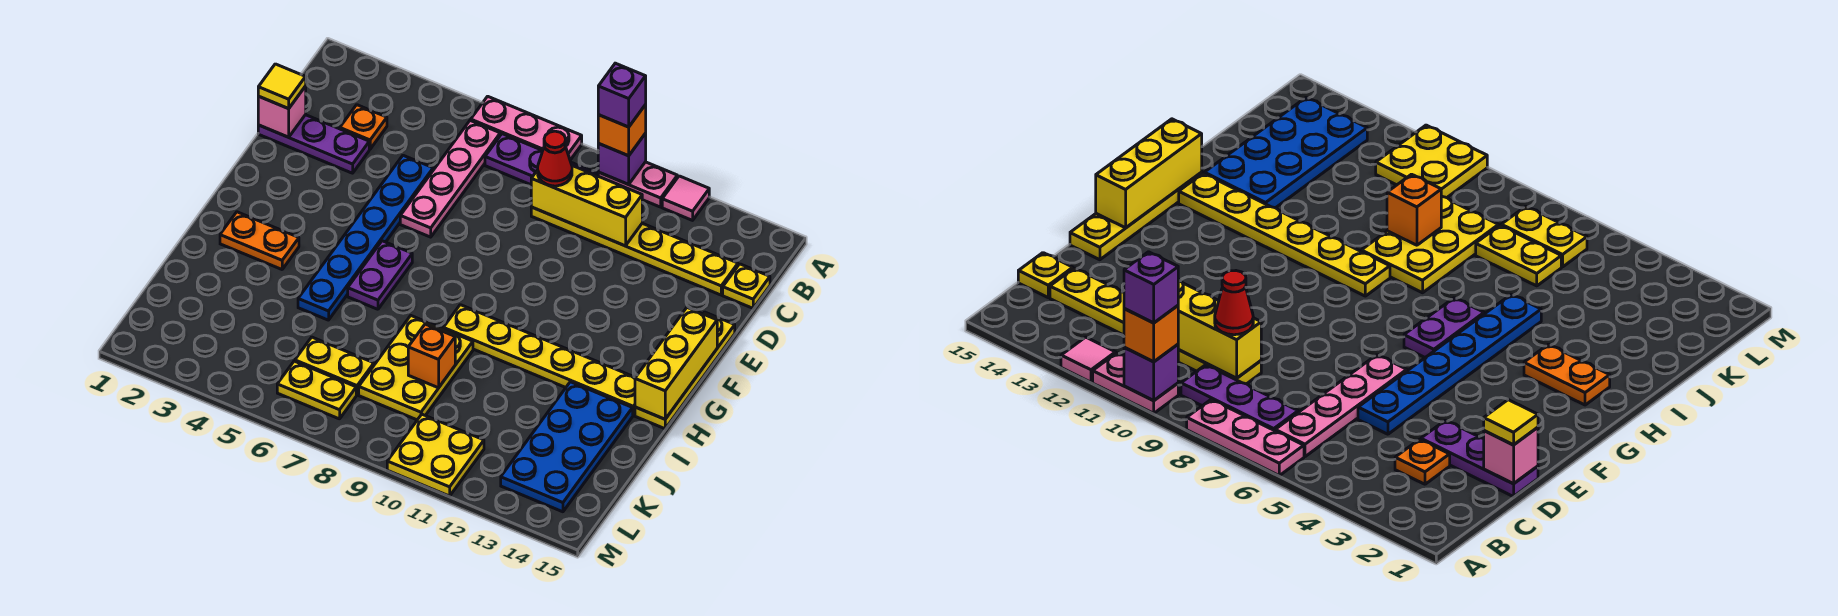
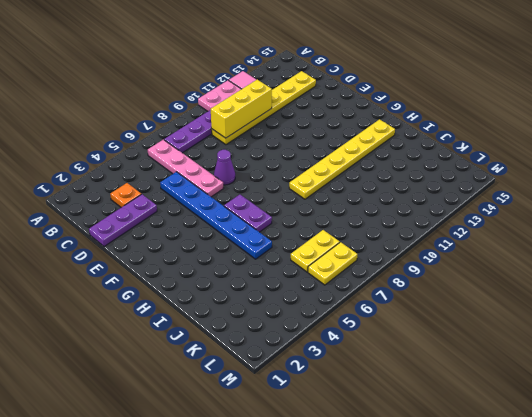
purple cone E7 level 1 -> none
none -> pink plate A6:A8 level 1
none -> yellow plate C15 level 1
none -> yellow plate E15:H15 level 1

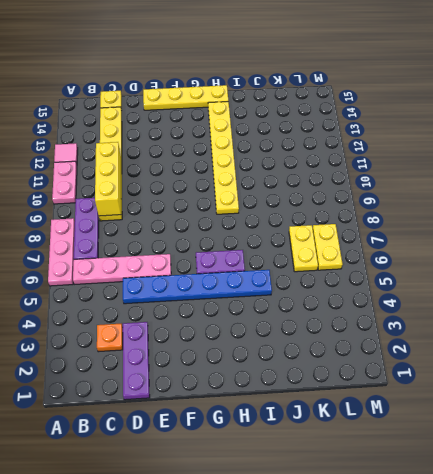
none -> orange plate H2:H3 level 1
none -> yellow plate I8:K9 level 1
none -> blue plate I13:L14 level 1

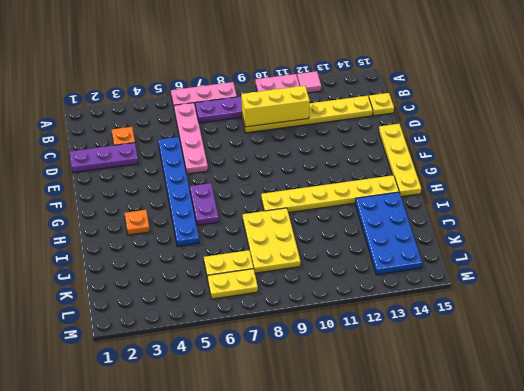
orange plate H3 level 1 -> orange plate H2:H3 level 1
none -> yellow plate L10:M11 level 1
none -> purple brick A10 level 2
none -> pink brick D1 level 2

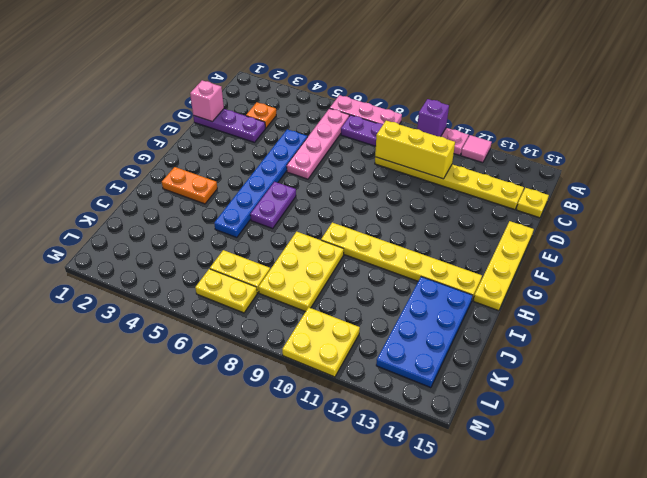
none -> yellow brick F15:H15 level 2
none -> orange brick J9 level 2
none -> orange brick A10 level 3

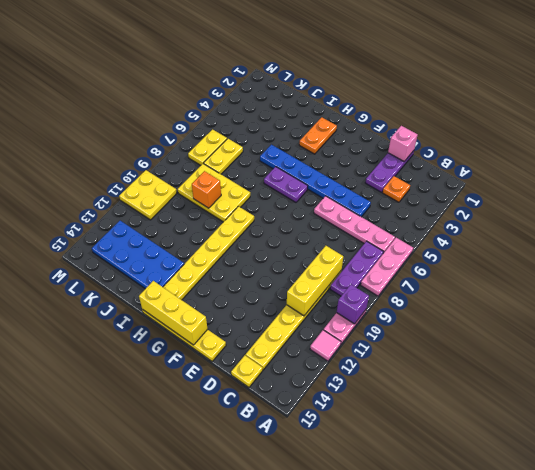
none -> orange brick A10 level 3
none -> red cone C9 level 3
none -> yellow tile D1 level 3

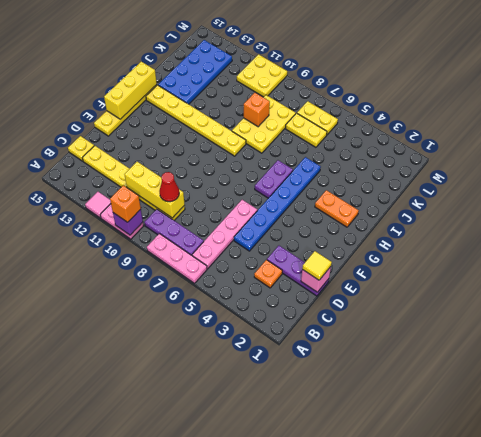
none -> purple brick A10 level 4

